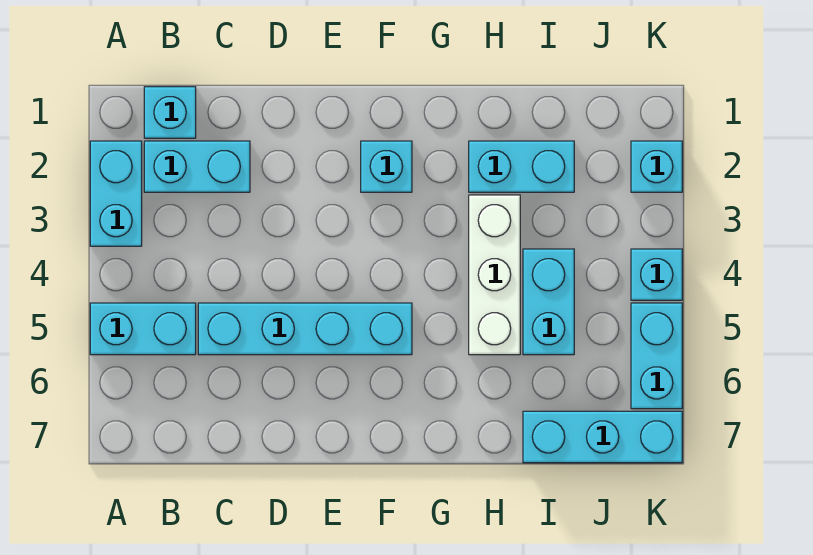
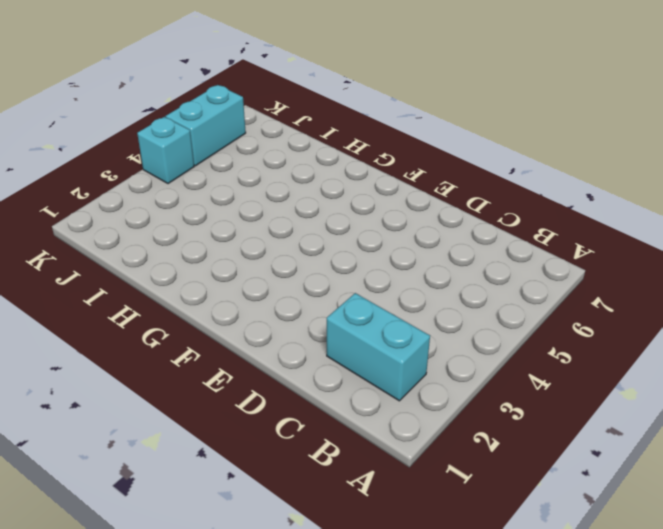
none -> cyan brick A2:A3 level 1
none -> cyan brick A5:B5 level 1
none -> cyan brick B1 level 1

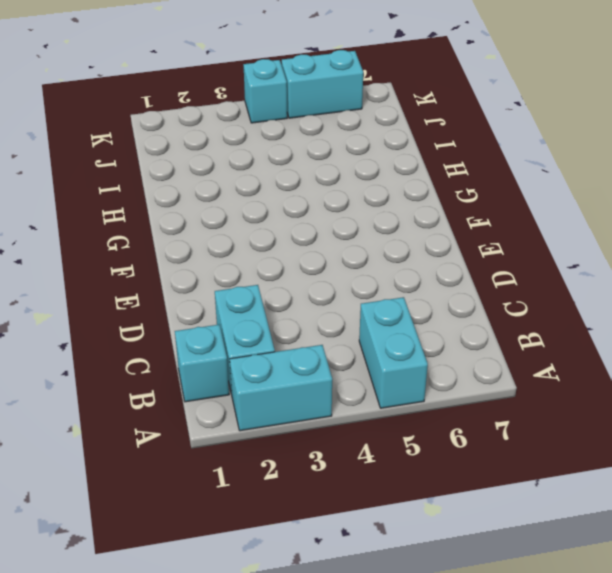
none -> cyan brick C5:F5 level 1
none -> cyan brick F2 level 1
none -> cyan brick H2:I2 level 1

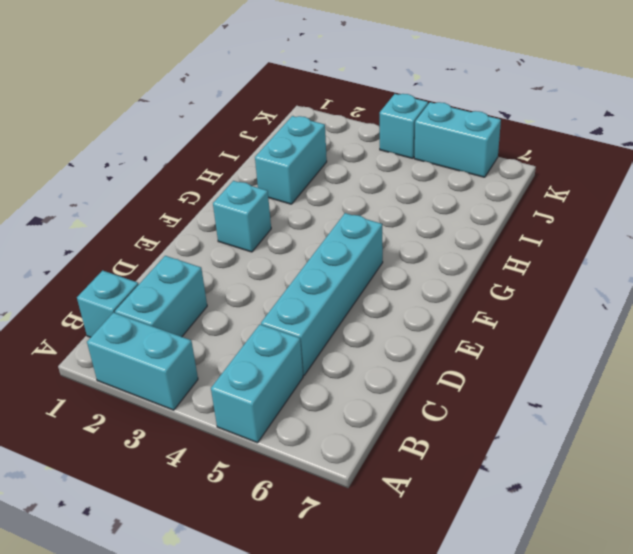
none -> white brick H3:H5 level 1
none -> cyan brick I4:I5 level 1
none -> cyan brick I7:K7 level 1

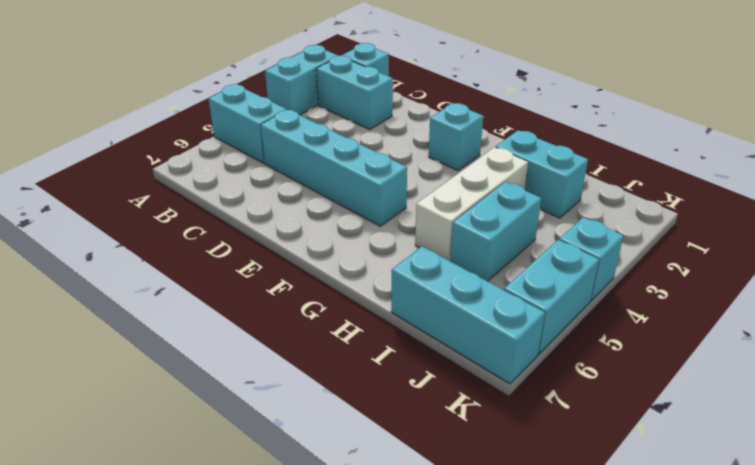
none -> cyan brick K2 level 1

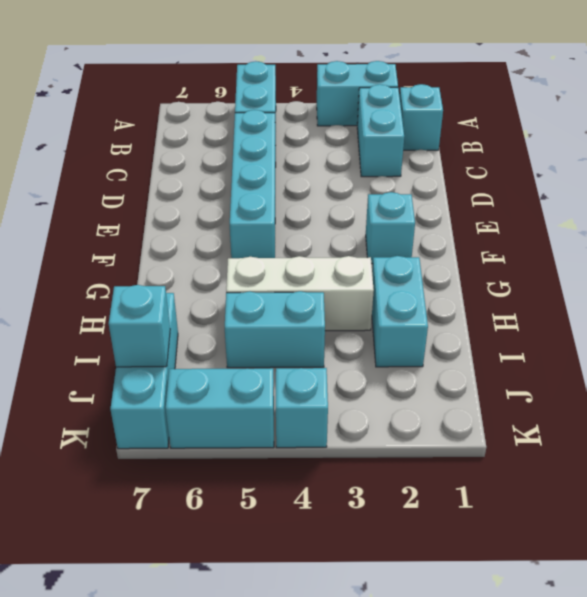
cyan brick J7 level 2 -> cyan brick K2 level 1

